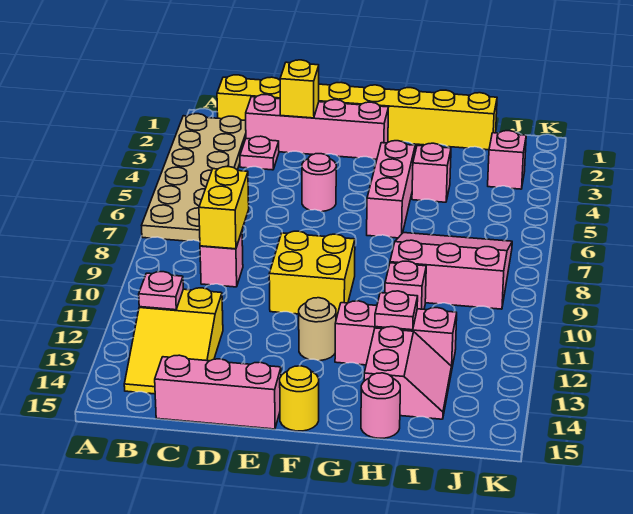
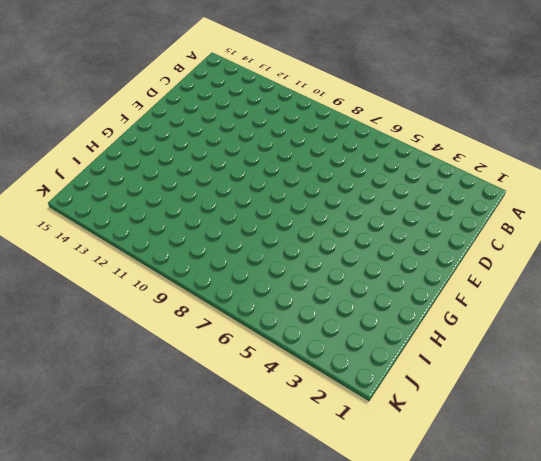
none -> tan plate A2:B7 level 1
none -> yellow brick B1:I1 level 1
none -> yellow slope B12:C14 level 1 top 12

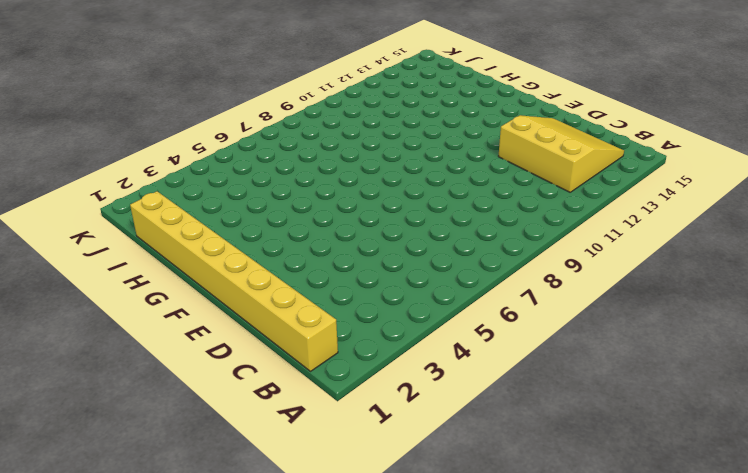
yellow slope B12:D14 level 1 top 12 -> yellow slope B12:C14 level 1 top 12
none -> tan plate A2:B7 level 1
none -> pink brick C2:F2 level 1
none -> pink plate C3 level 1

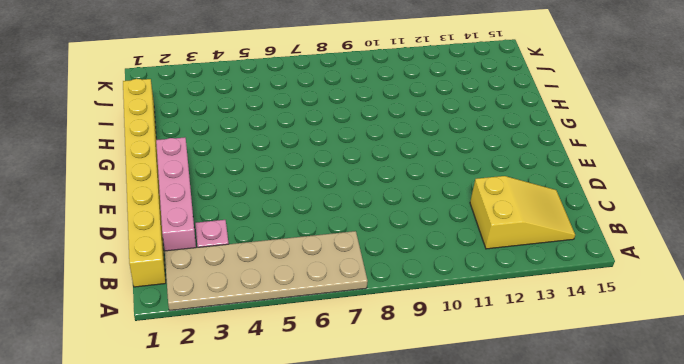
none -> pink brick C9 level 1
none -> pink brick C15:E15 level 1
none -> pink round brick E5 level 1

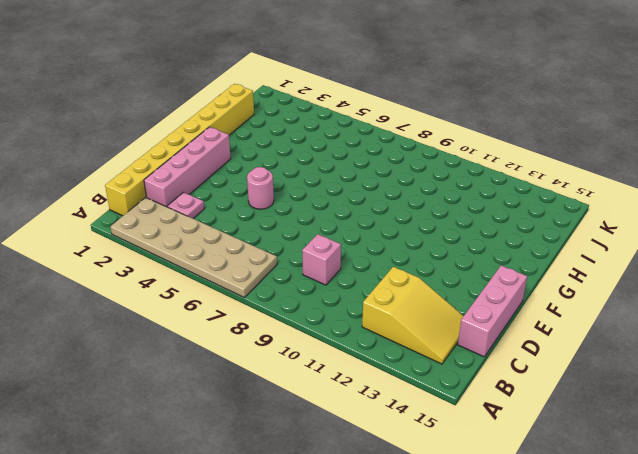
none -> yellow brick E9:F10 level 1
none -> tan round brick F12 level 1
none -> yellow round brick F15 level 1

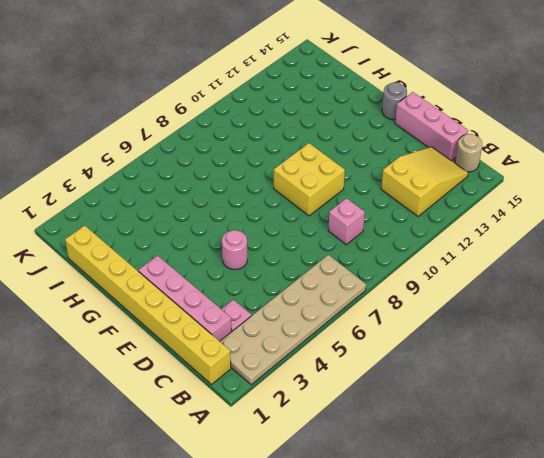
tan round brick B15 level 1 -> tan round brick F12 level 1
grey round brick F15 level 1 -> yellow round brick F15 level 1
none -> pink brick G4:G6 level 1
none -> pink brick G12:I12 level 1
none -> pink brick H4 level 1

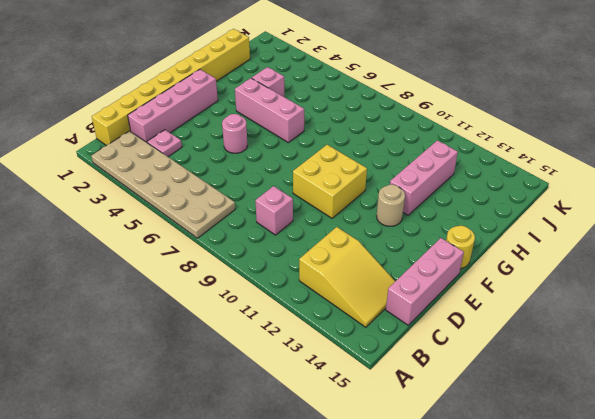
none -> pink slope H7:J9 level 1 top 9
none -> pink brick H10 level 1
none -> pink slope H13:I14 level 1 top H

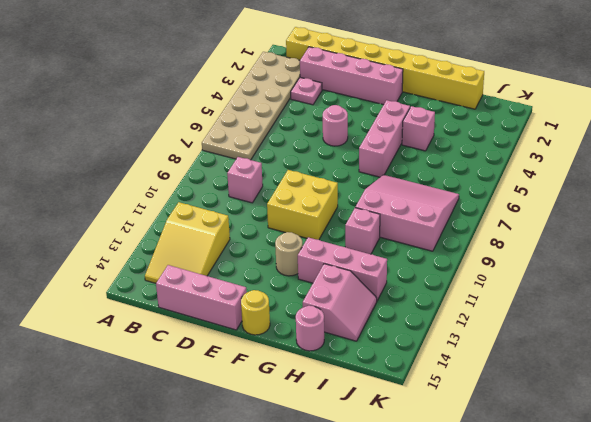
none -> pink brick J3 level 1
none -> pink plate B12 level 2
none -> yellow brick C8:C9 level 2

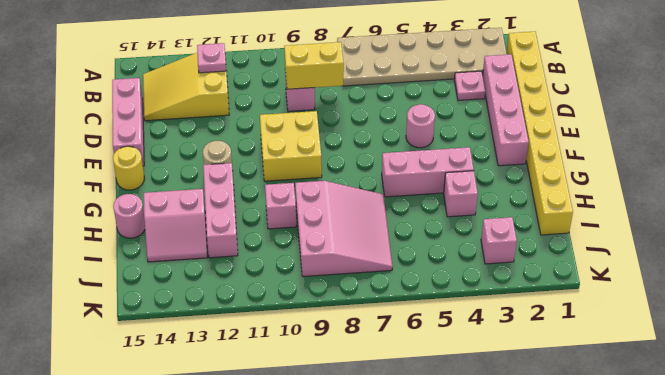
none -> yellow brick D2 level 2
none -> pink plate H12 level 2

